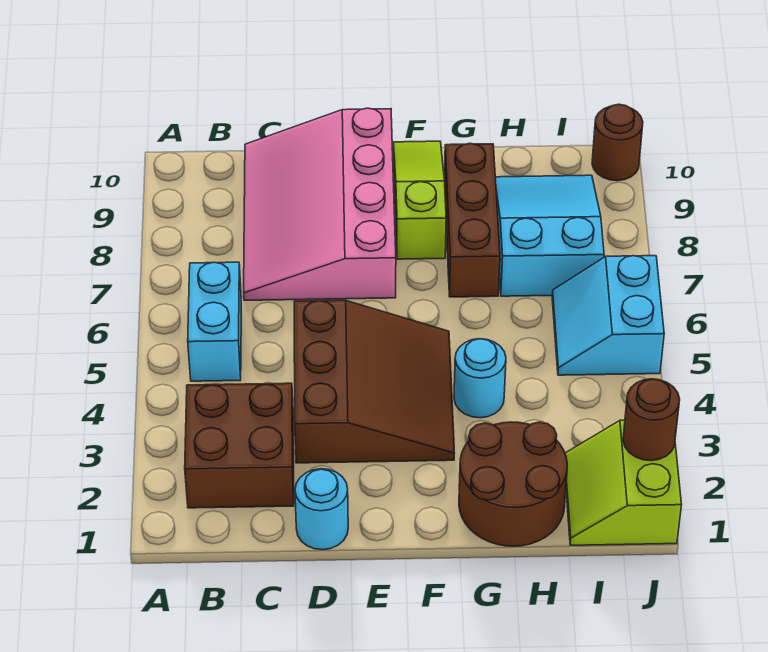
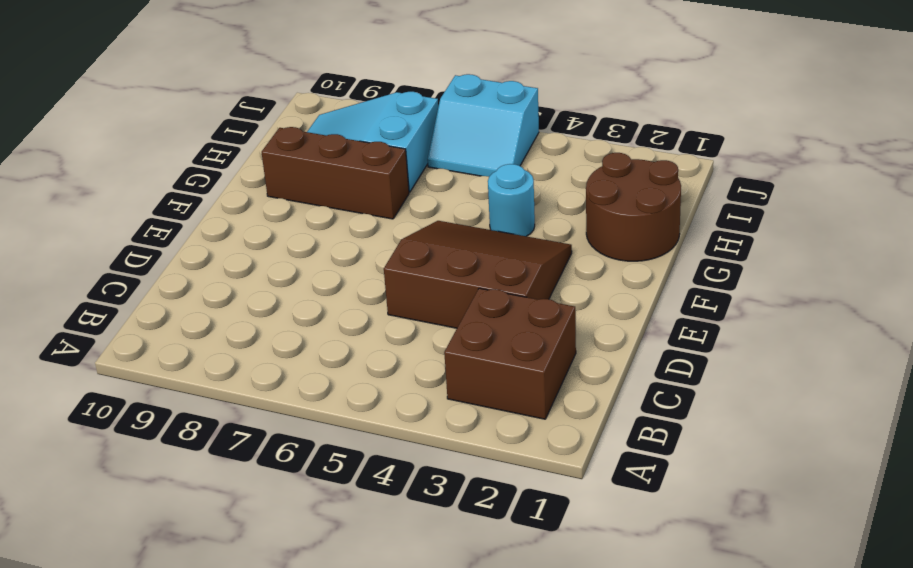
none -> cyan brick B5:B6 level 1
none -> pink slope C7:E10 level 1 top E
none -> cyan round brick D1 level 1

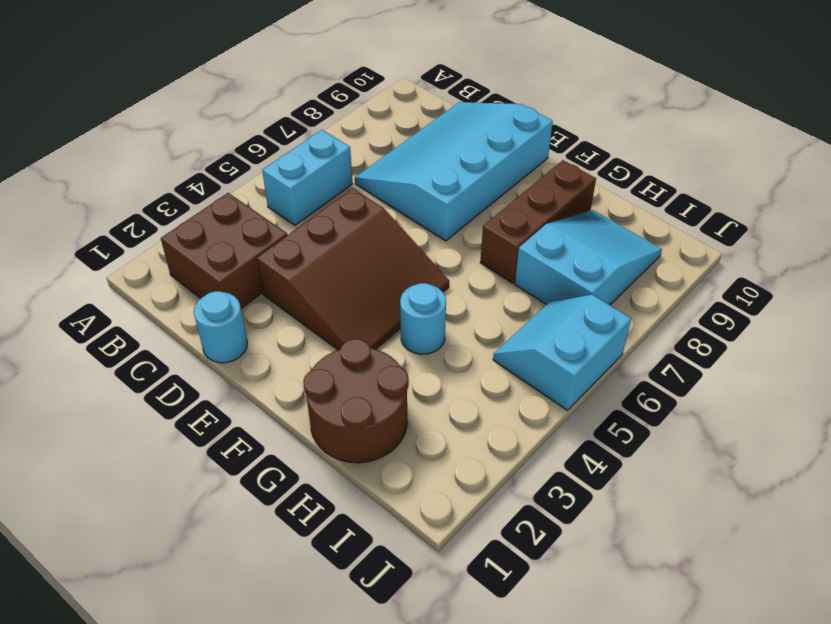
cyan slope C7:E10 level 1 top E -> pink slope C7:E10 level 1 top E
none -> lime slope F8:F10 level 1 top 8
none -> lime slope I1:J2 level 1 top J
none -> brown round brick J10 level 1

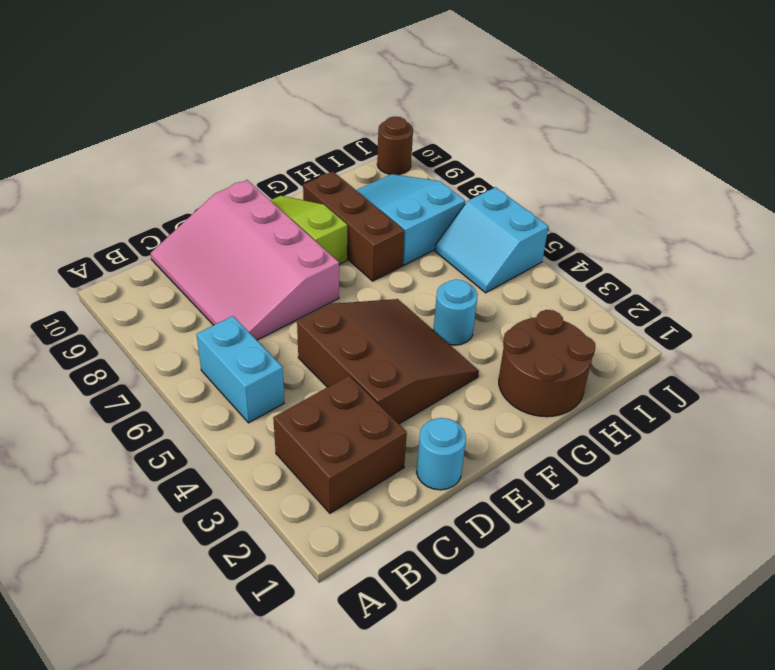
none -> lime slope I1:J2 level 1 top J
none -> brown round brick J2 level 2

